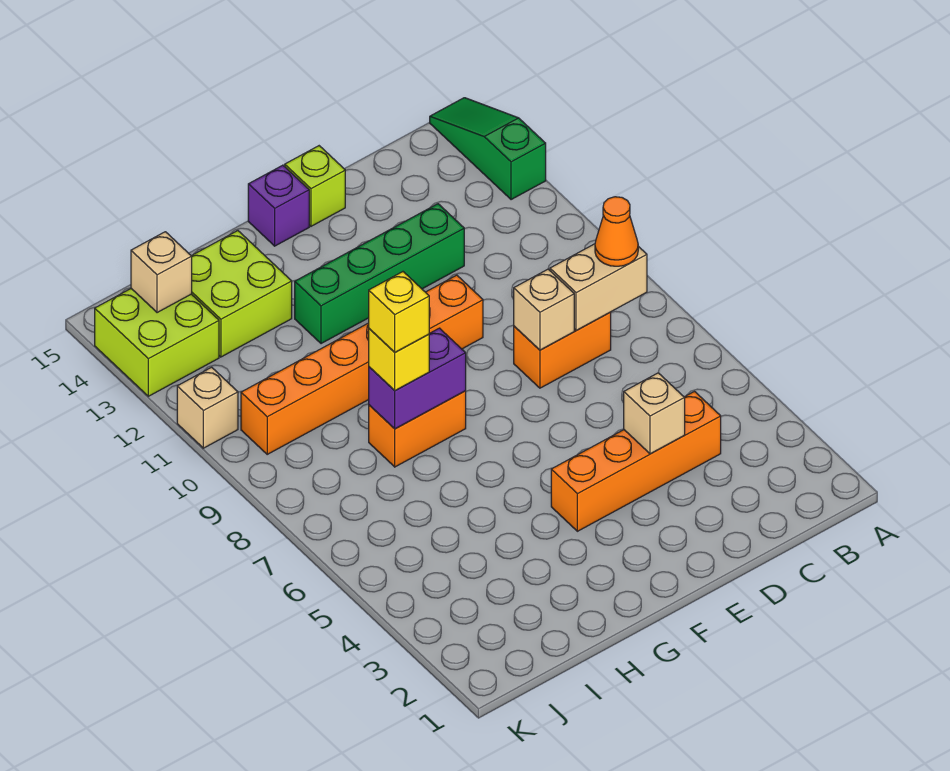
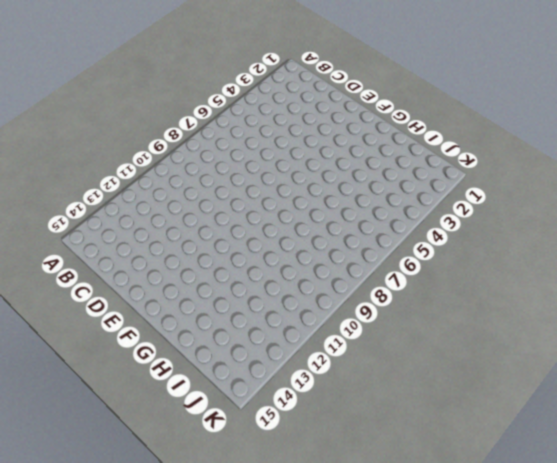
none -> green slope A13:A15 level 1 top 13
none -> orange brick C4:F4 level 1
none -> orange brick C8:D8 level 1

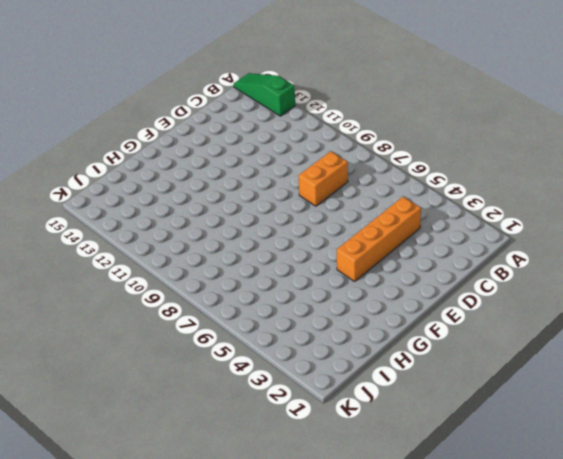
none -> green brick D12:G12 level 1
none -> orange brick E10:J10 level 1
none -> lime brick E15 level 1

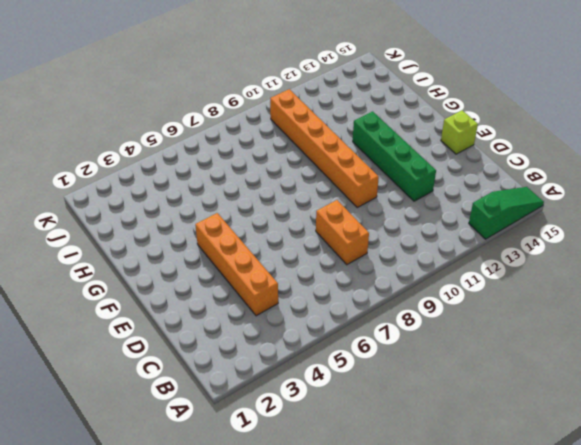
none -> purple brick F15 level 1
none -> orange brick G8:H8 level 1
none -> lime brick H13:I14 level 1

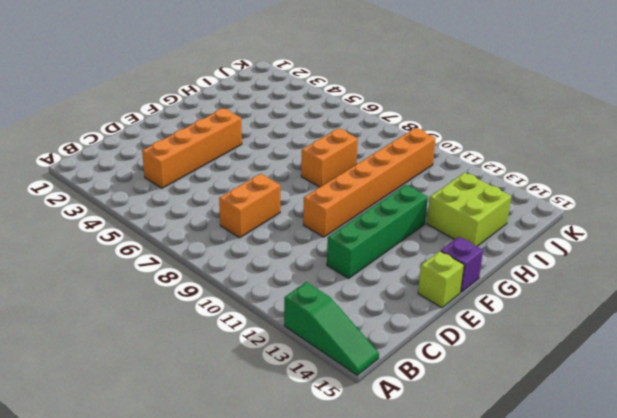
none -> lime brick J13:K14 level 1
none -> tan brick K11 level 1
none -> tan brick B8:C8 level 2

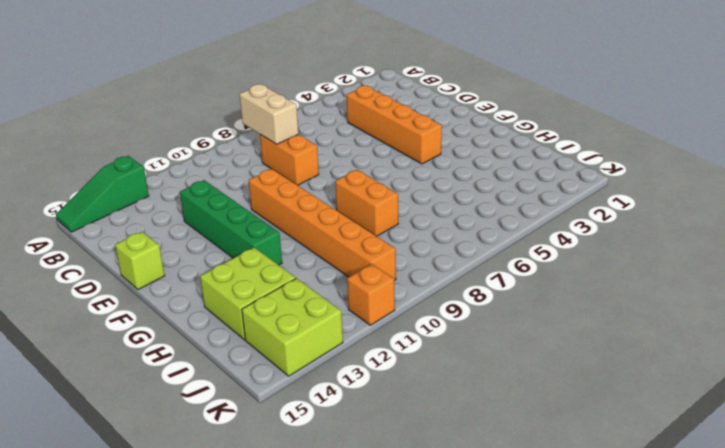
orange brick K11 level 1 -> tan brick K11 level 1
none -> purple brick F15 level 1
none -> tan brick D4 level 2
none -> tan brick D8 level 2

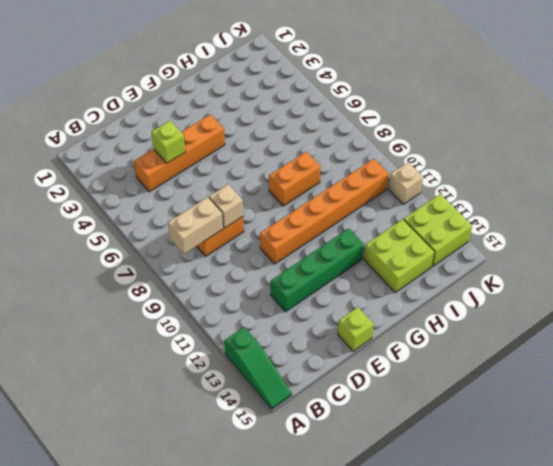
lime brick D4 level 2 -> tan brick D4 level 2
none -> purple brick F15 level 1
none -> purple brick G8:H8 level 2
none -> tan brick J14 level 2

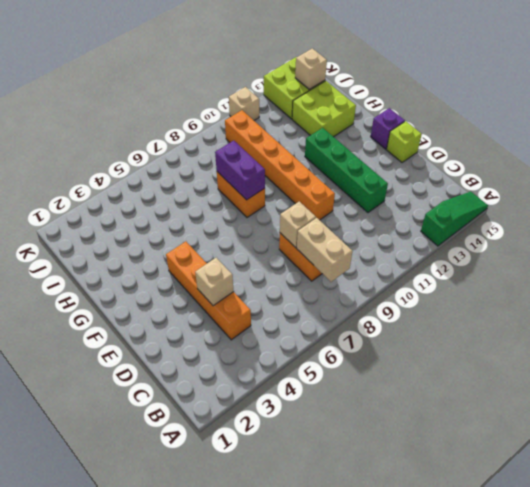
none -> orange cone B8 level 3
none -> yellow brick H8 level 3
none -> yellow brick H8 level 4

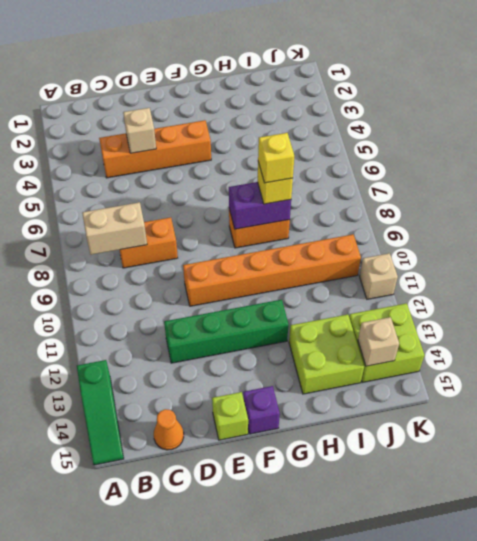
orange cone C15 level 1 -> orange cone B8 level 3
none -> tan brick D8 level 2

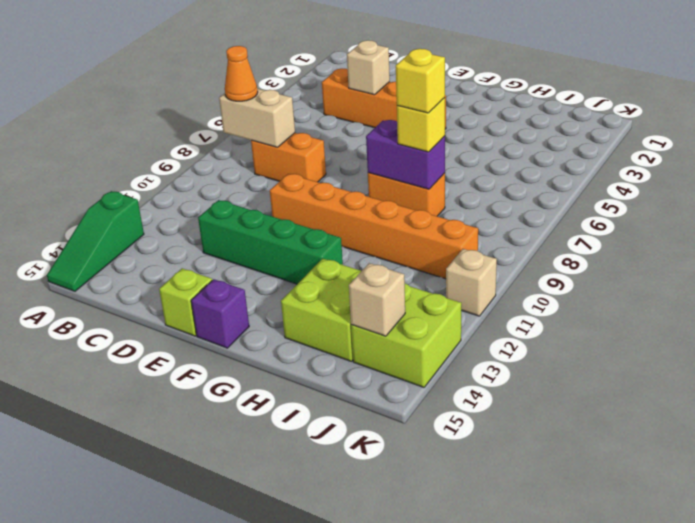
none -> tan brick D8 level 2

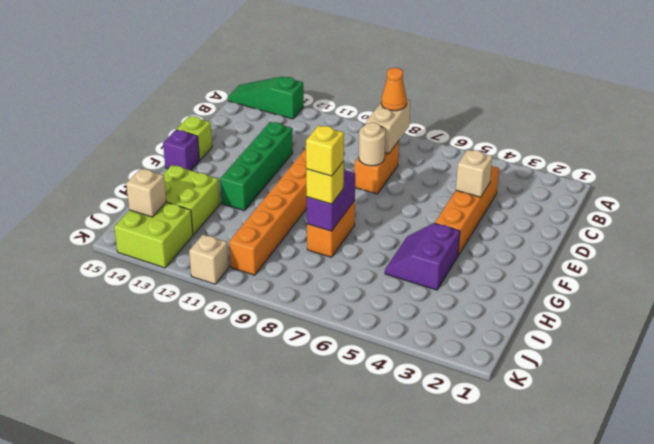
tan round brick D8 level 2 -> tan brick D8 level 2
purple slope G4:H5 level 1 top 4 -> none

